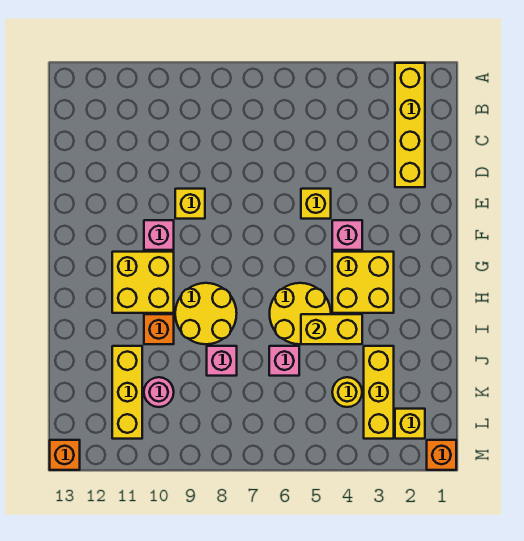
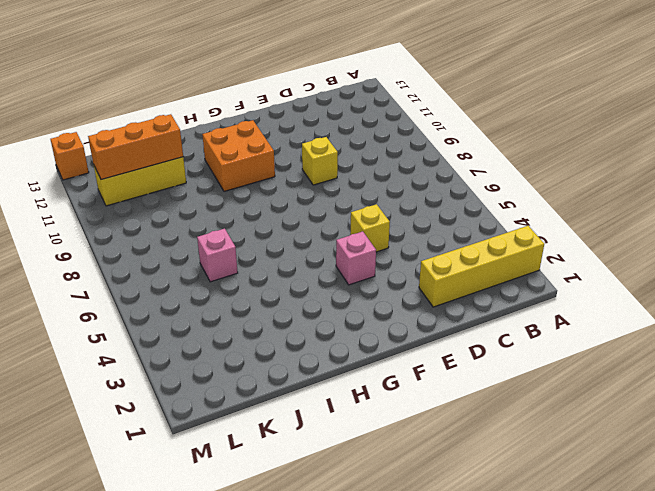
orange brick G10:H11 level 1 -> yellow brick G10:H11 level 1
orange brick J11:L11 level 2 -> none
none -> pink brick F10 level 1
none -> yellow brick G3:H4 level 1
none -> yellow round brick H5:I6 level 1

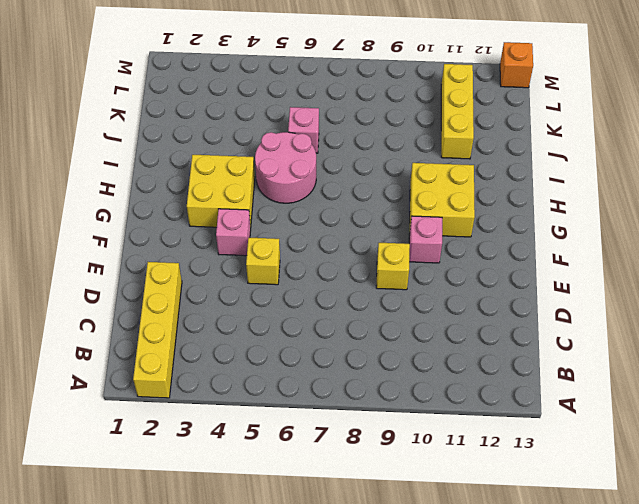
pink round brick H5:I6 level 1 -> yellow round brick H5:I6 level 1
none -> yellow round brick H8:I9 level 1
none -> orange brick I10 level 1
none -> yellow brick J3:L3 level 1

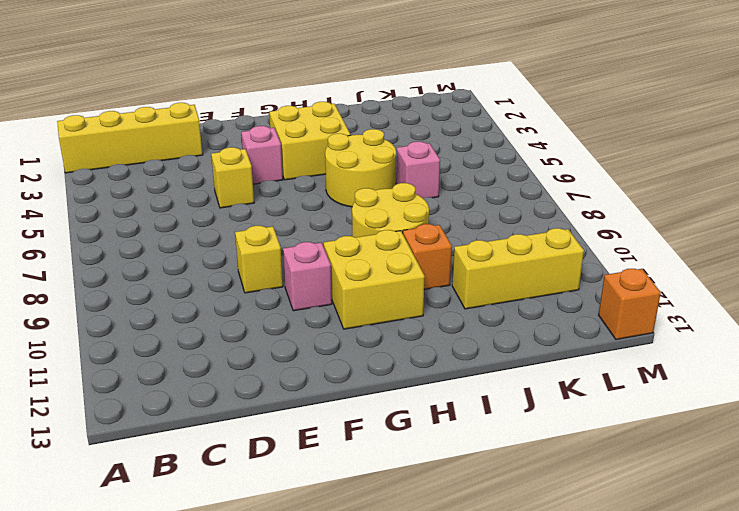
none -> yellow brick J3:L3 level 1
none -> pink brick J8 level 1
none -> yellow round brick K4 level 1

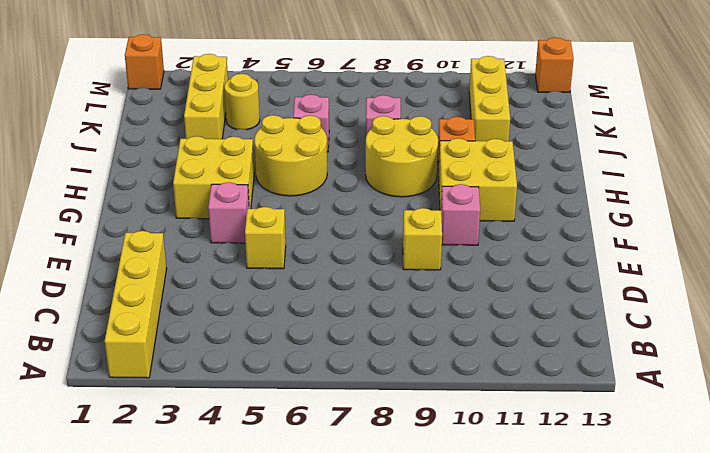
none -> pink round brick K10 level 1
none -> yellow brick L2 level 1
none -> yellow brick I4:I5 level 2

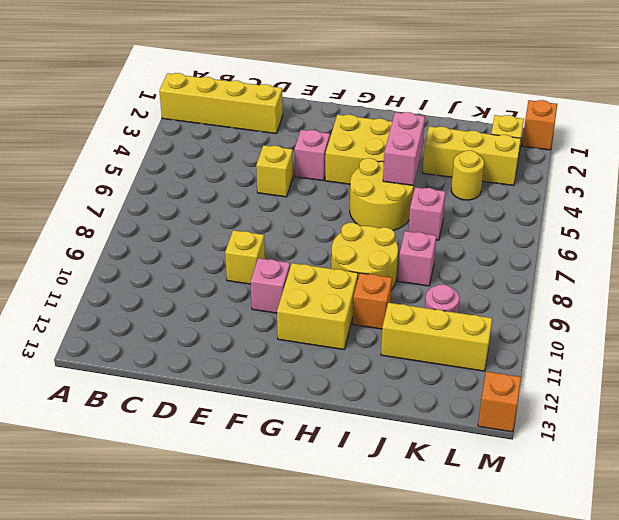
pink brick I4:I5 level 2 -> yellow brick I4:I5 level 2

